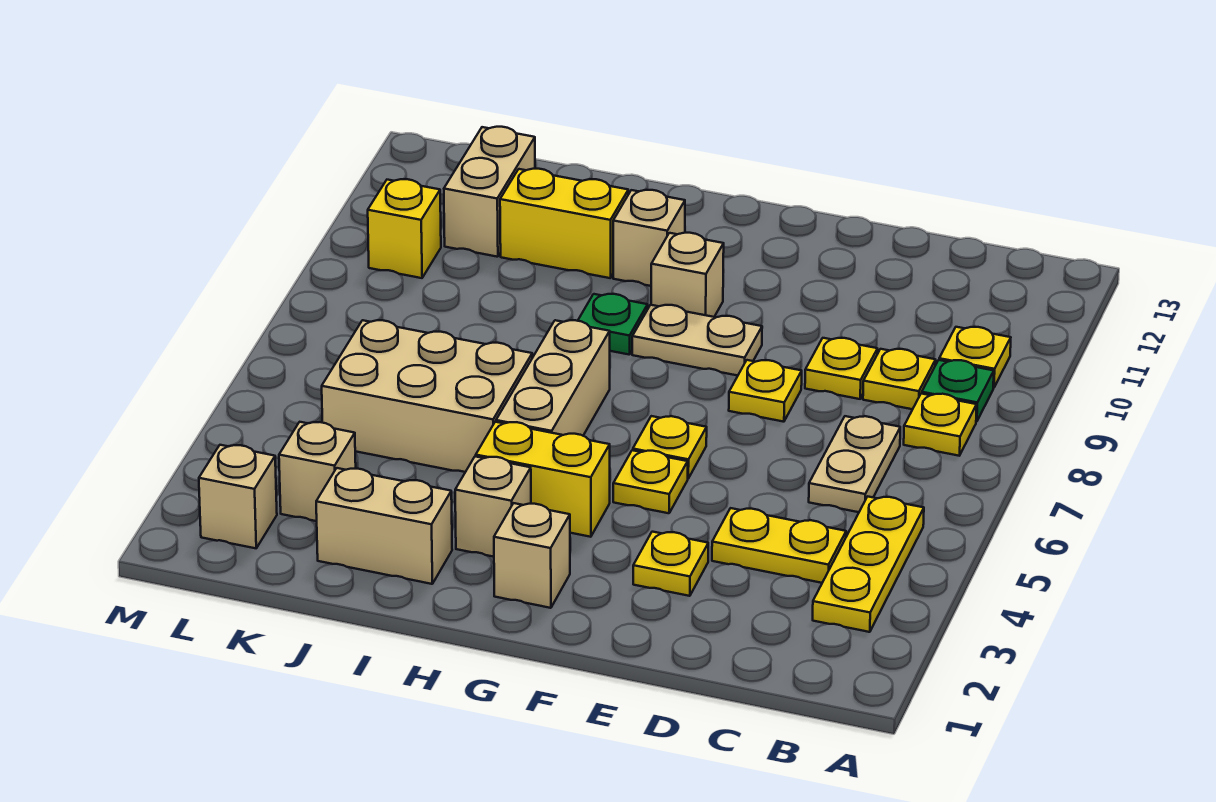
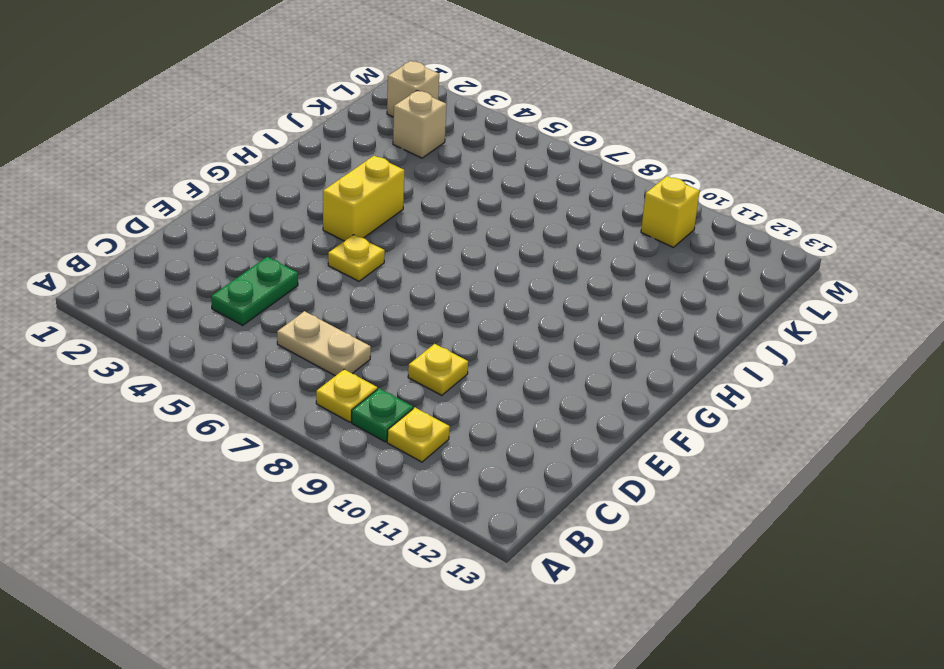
green plate C4:D4 level 1 -> yellow plate C4:D4 level 1
none -> yellow plate B3:B5 level 1
none -> yellow plate C9 level 1
none -> yellow plate E3 level 1

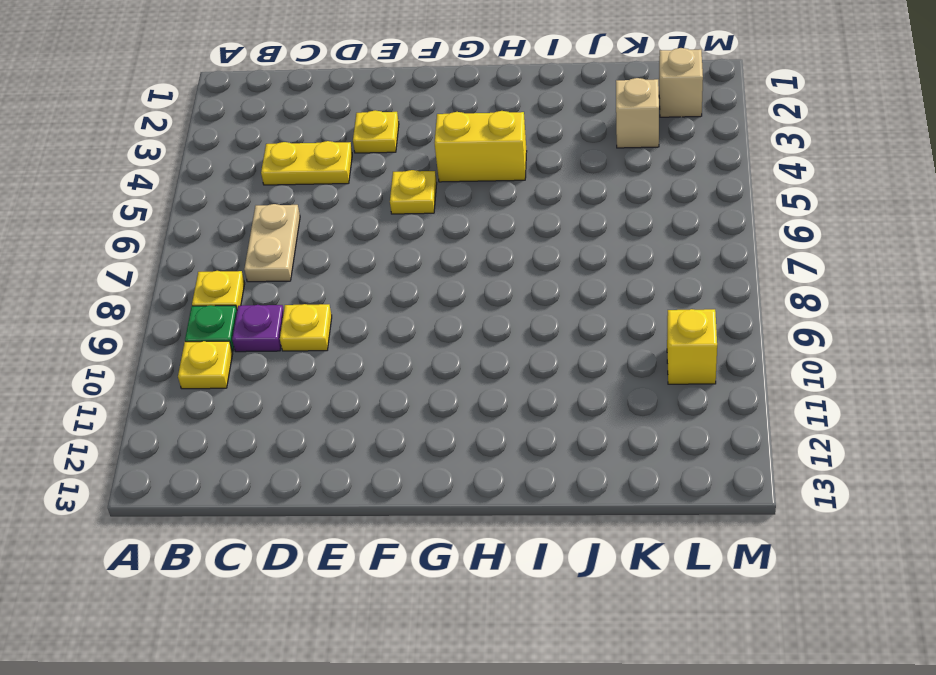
purple plate C9 level 1 -> yellow plate C9 level 1
none -> yellow plate B3:B5 level 1
none -> yellow plate E8 level 1
none -> yellow plate F6 level 1

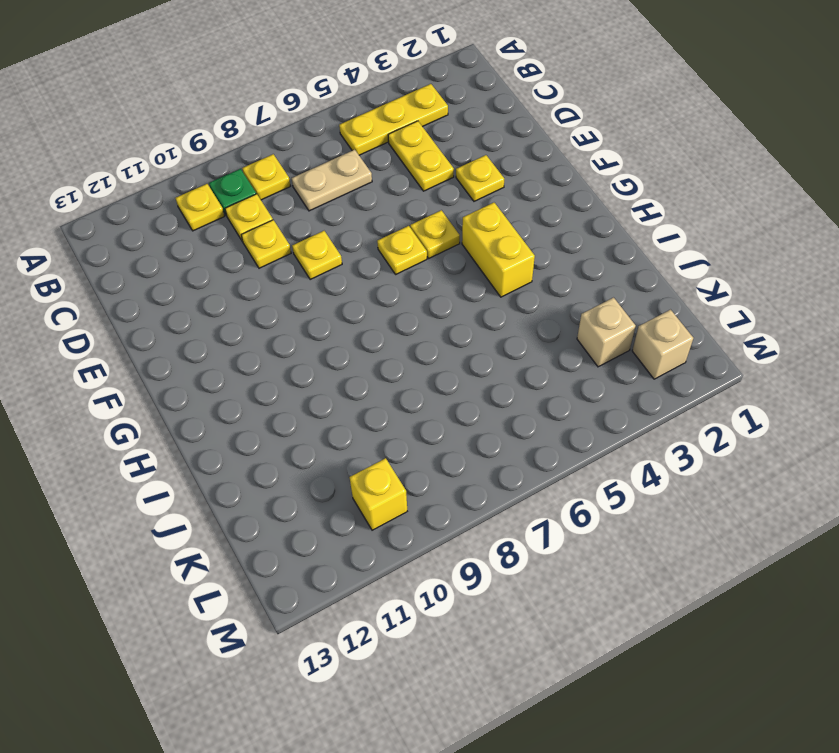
none -> tan plate F9:G9 level 1
none -> tan brick G2 level 1
none -> tan brick G10 level 1

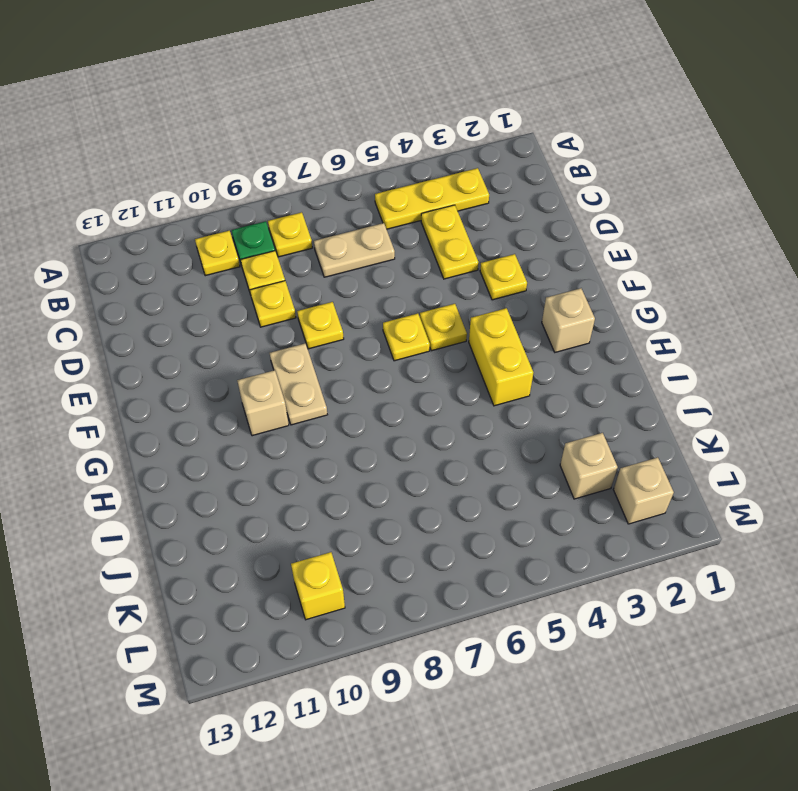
none -> tan brick H3 level 1
none -> tan brick H5:H7 level 1
none -> green plate H9 level 1

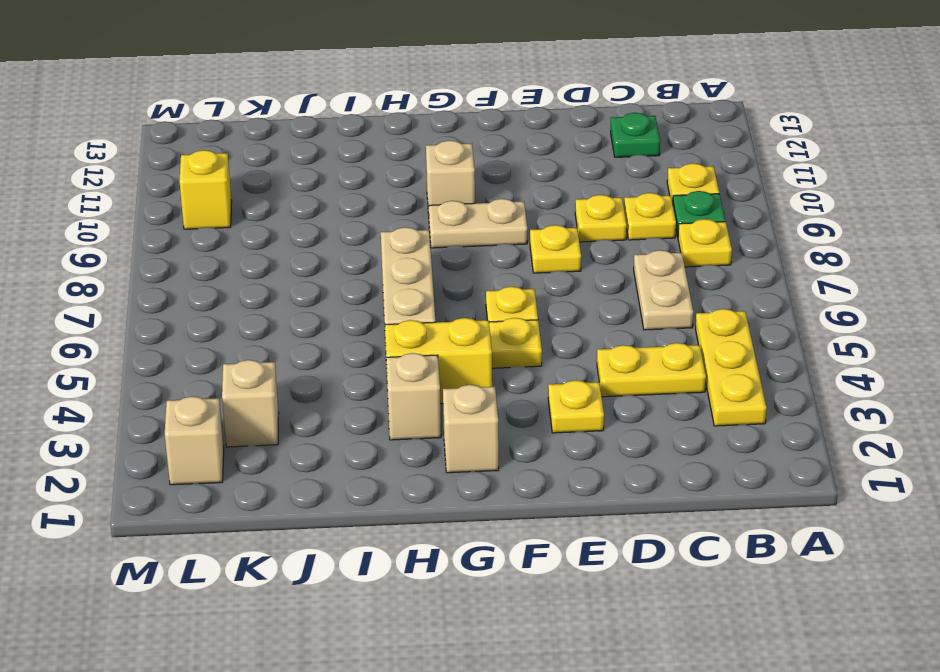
green plate C12 level 1 -> green plate H9 level 1
none -> tan brick H11 level 1
none -> tan brick I2:J2 level 1
none -> tan brick I5:K6 level 1

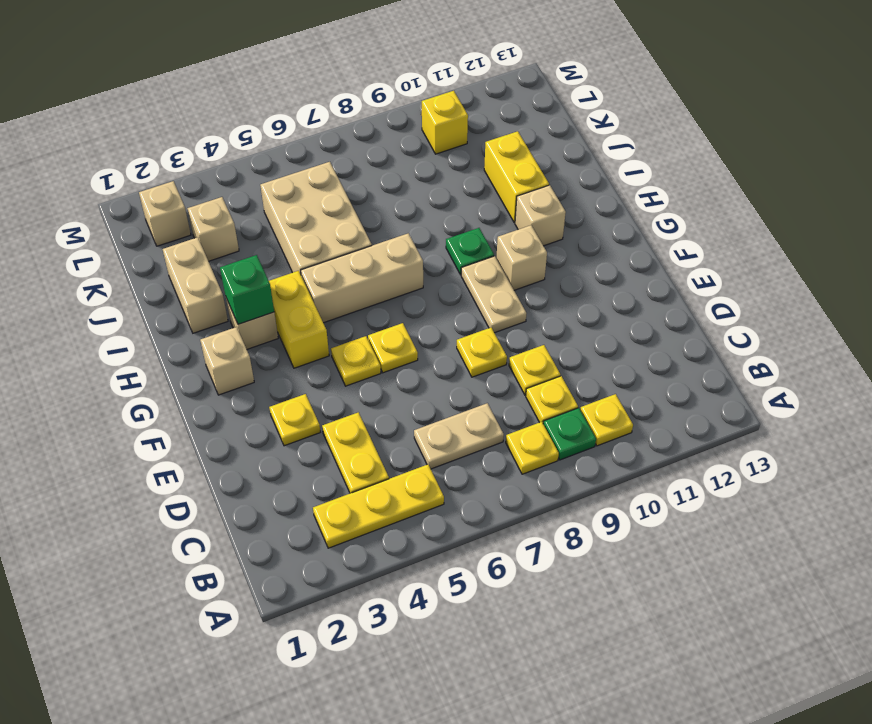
green brick H3 level 2 -> none
none -> tan brick K11:K12 level 1

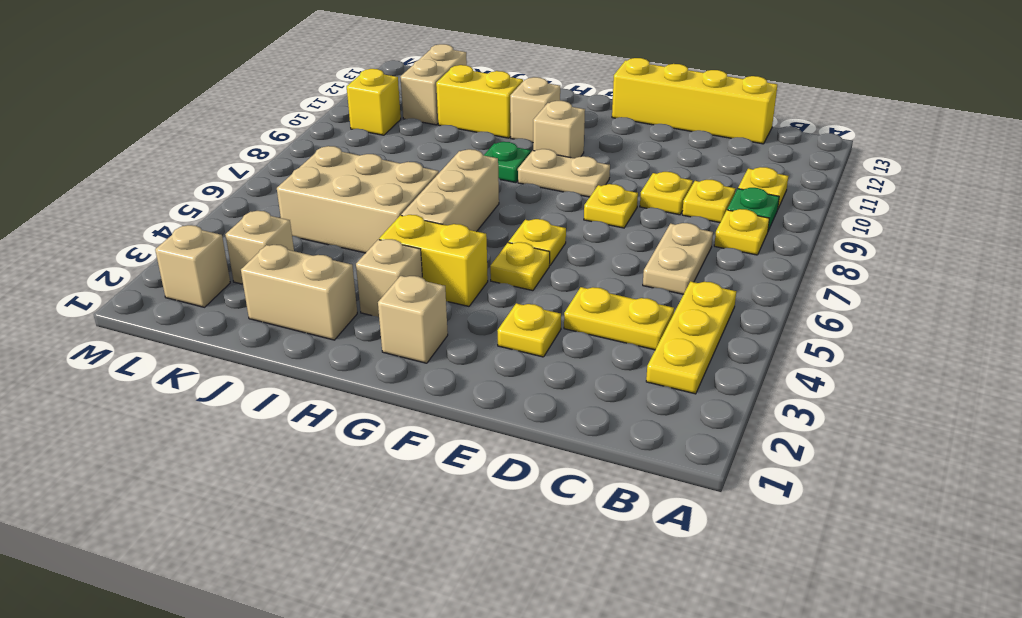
yellow brick C13:F13 level 1 -> none

